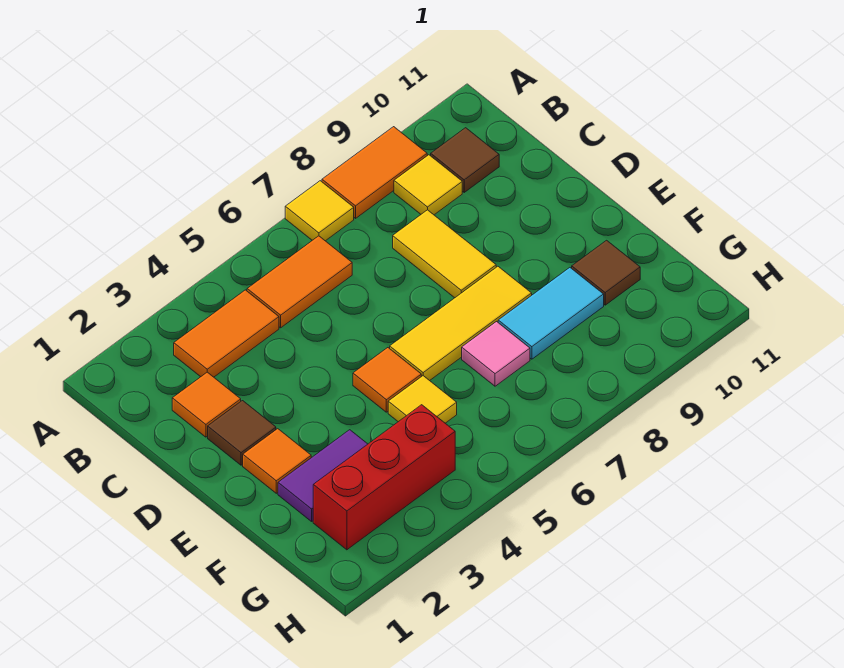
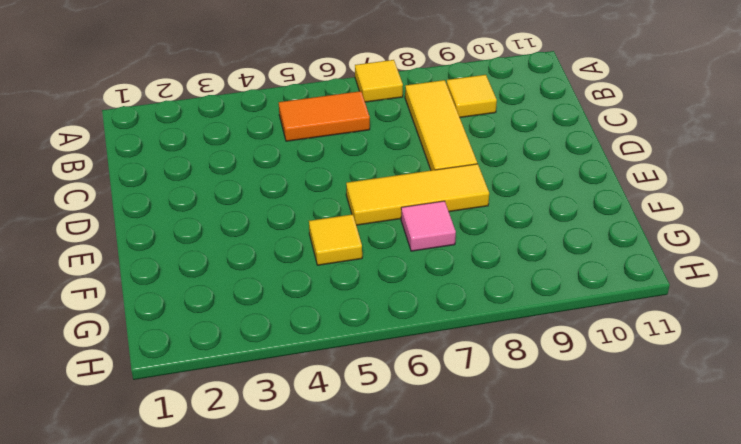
yellow tile B8:D8 level 1 -> yellow tile C8:D8 level 1
none -> orange tile A8:A9 level 1
none -> orange tile B3:B4 level 1
none -> brown tile B10 level 1

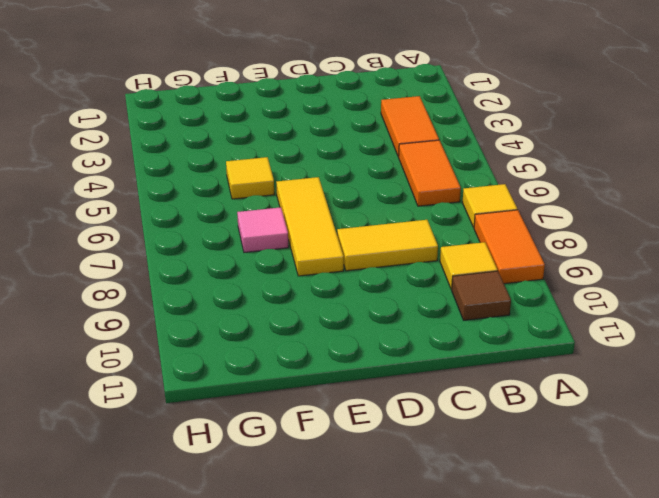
none -> orange tile C2 level 1
none -> brown tile D2 level 1
none -> orange tile E2 level 1

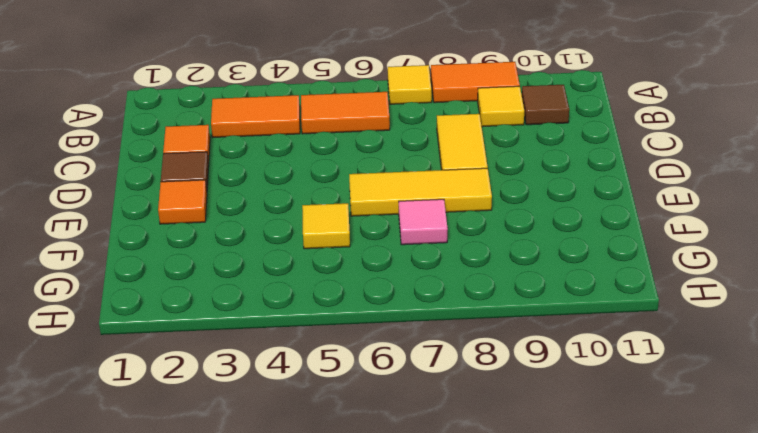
none -> orange tile E5 level 1
none -> purple tile F2:F3 level 1
none -> cyan tile F8:F9 level 1

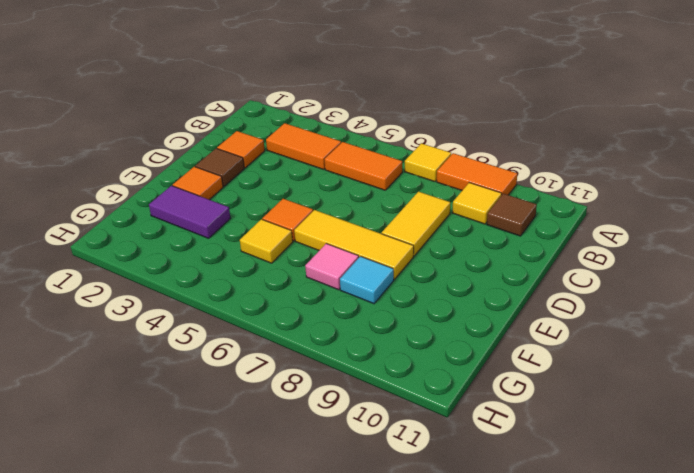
cyan tile F8 level 1 -> cyan tile F8:F9 level 1
none -> brown tile F10 level 1
none -> red brick G2:G4 level 1

